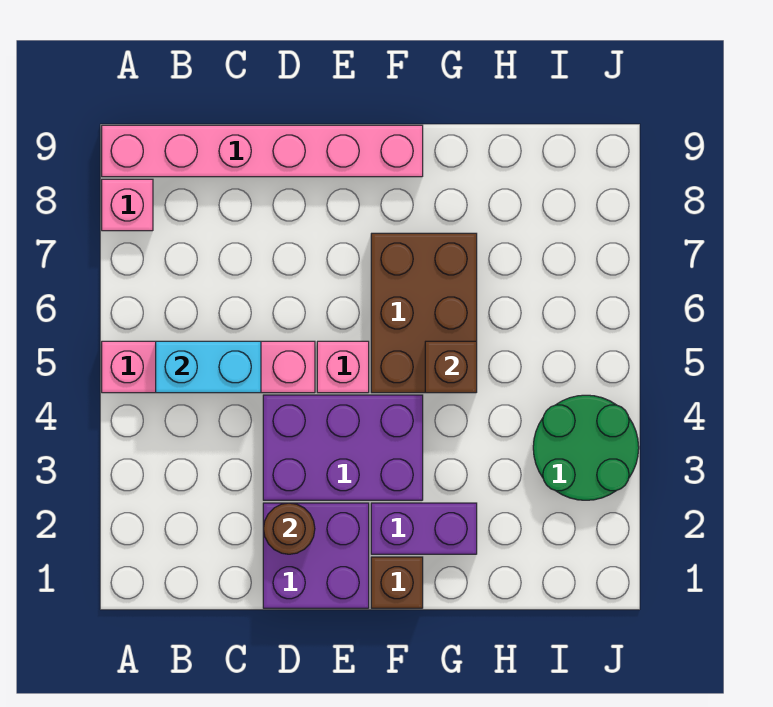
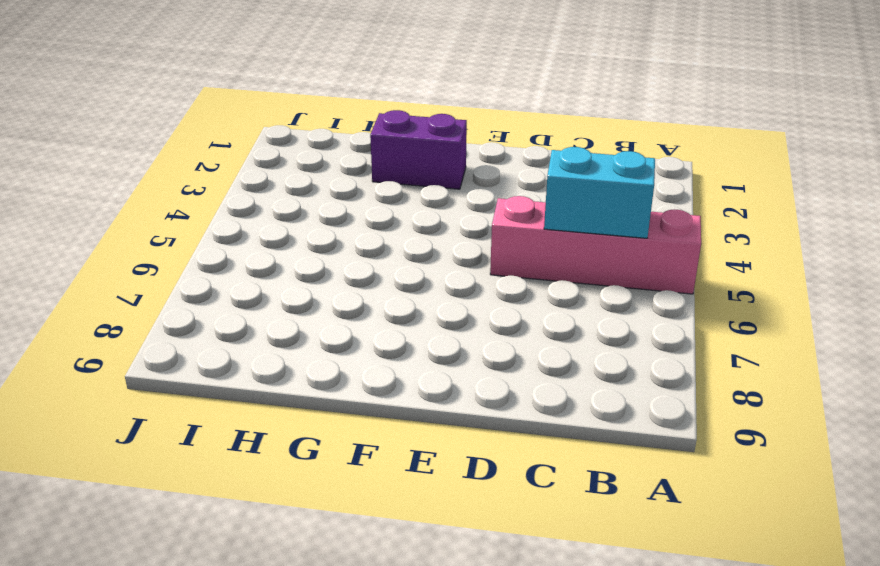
none -> pink brick A8 level 1
none -> pink brick A9:F9 level 1
none -> purple brick D1:E2 level 1

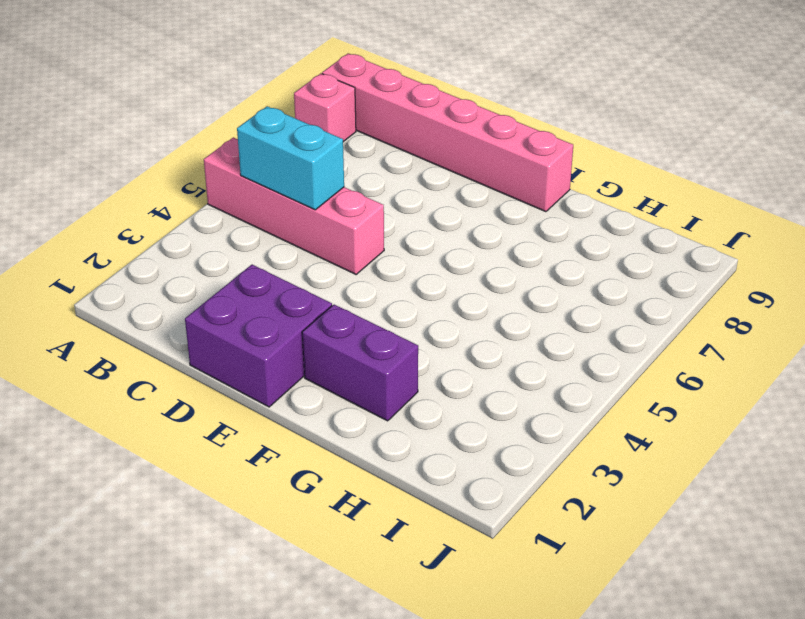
none -> purple brick D3:F4 level 1
none -> pink brick E5 level 1
none -> brown brick F1 level 1

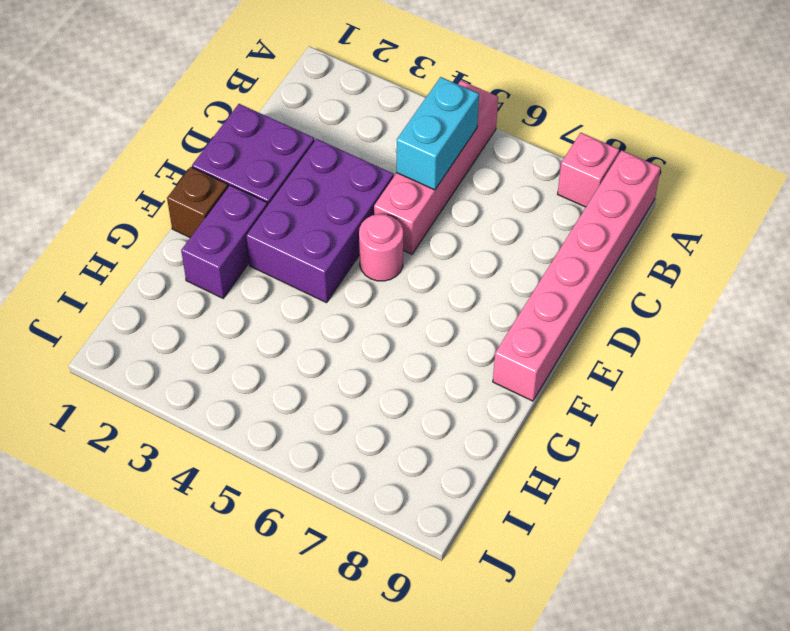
pink round brick E5 level 1 -> pink brick E5 level 1
none -> brown brick F5:G7 level 1
none -> green round brick I3:J4 level 1
none -> brown round brick D2 level 2

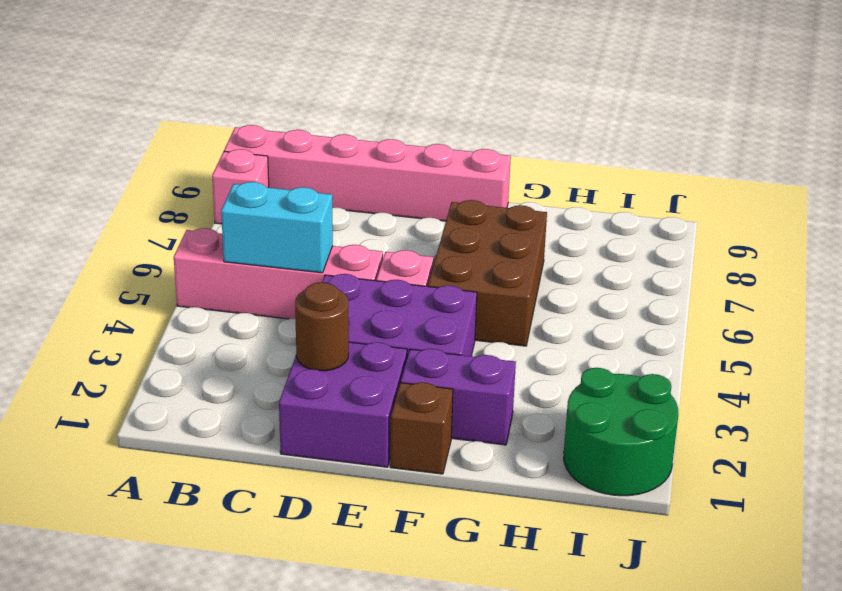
green round brick I1:J2 level 1 -> green round brick I3:J4 level 1
none -> brown brick G5 level 2

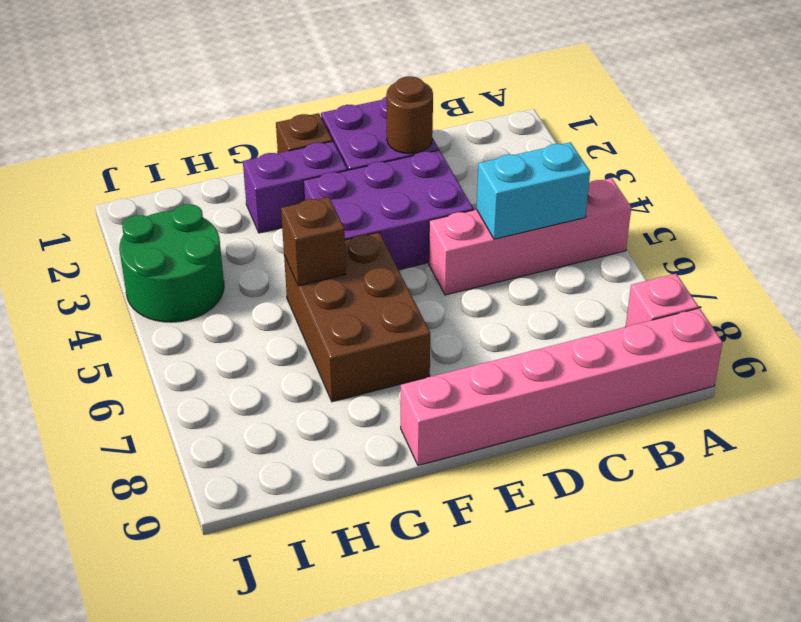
none -> pink brick E5 level 1

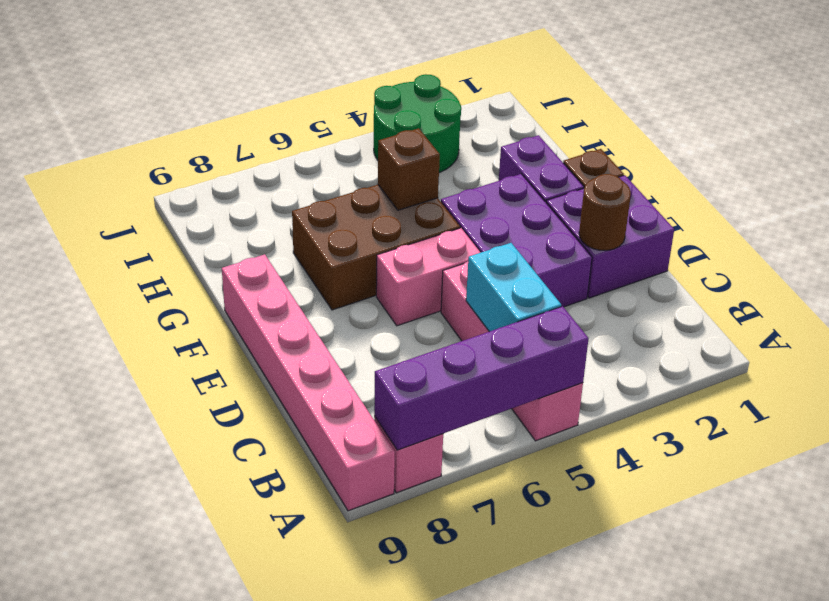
purple brick A5:A8 level 2 -> none
pink brick E5:E6 level 1 -> pink brick E5 level 1

